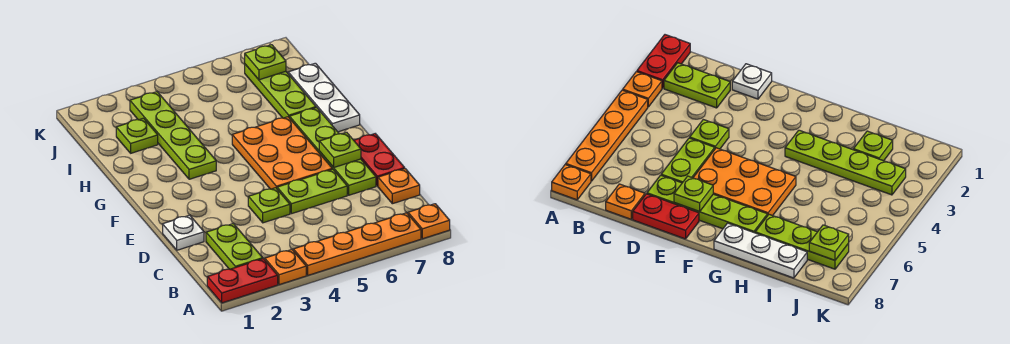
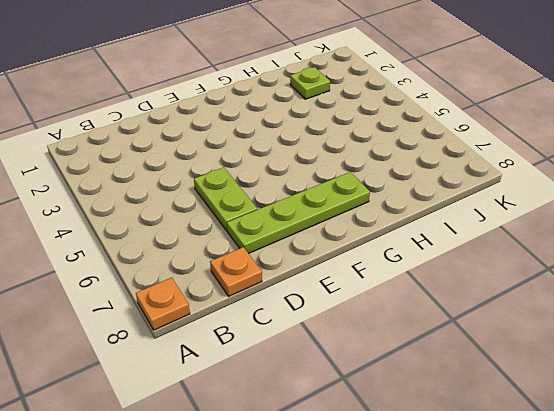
none -> red plate A1:A2 level 1
none -> orange plate A3 level 1
none -> orange plate A4:A7 level 1

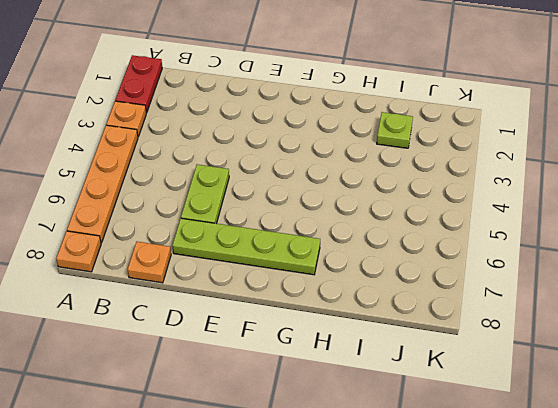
none -> lime plate B2:C2 level 1
none -> white plate D1 level 1
none -> lime plate D4 level 1

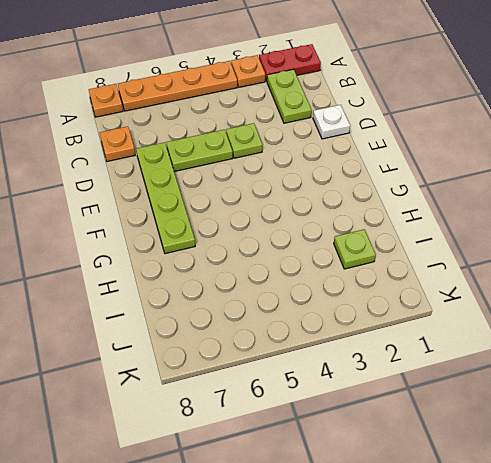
none -> red plate D8:E8 level 1
none -> orange plate E5:G6 level 1
none -> lime plate G3:J3 level 1

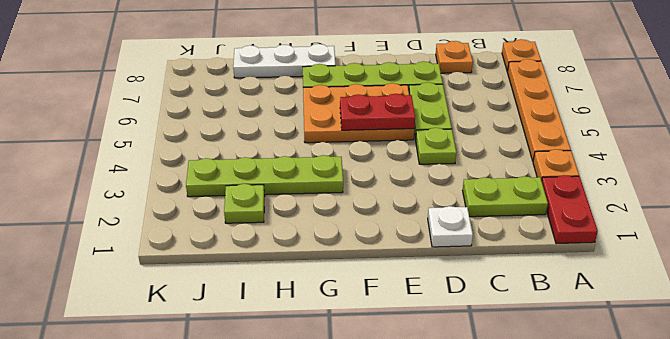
red plate E5:F5 level 2 -> red plate D8:E8 level 1
none -> lime plate H7:J7 level 1
none -> lime plate E7 level 2
none -> lime plate J7 level 2

